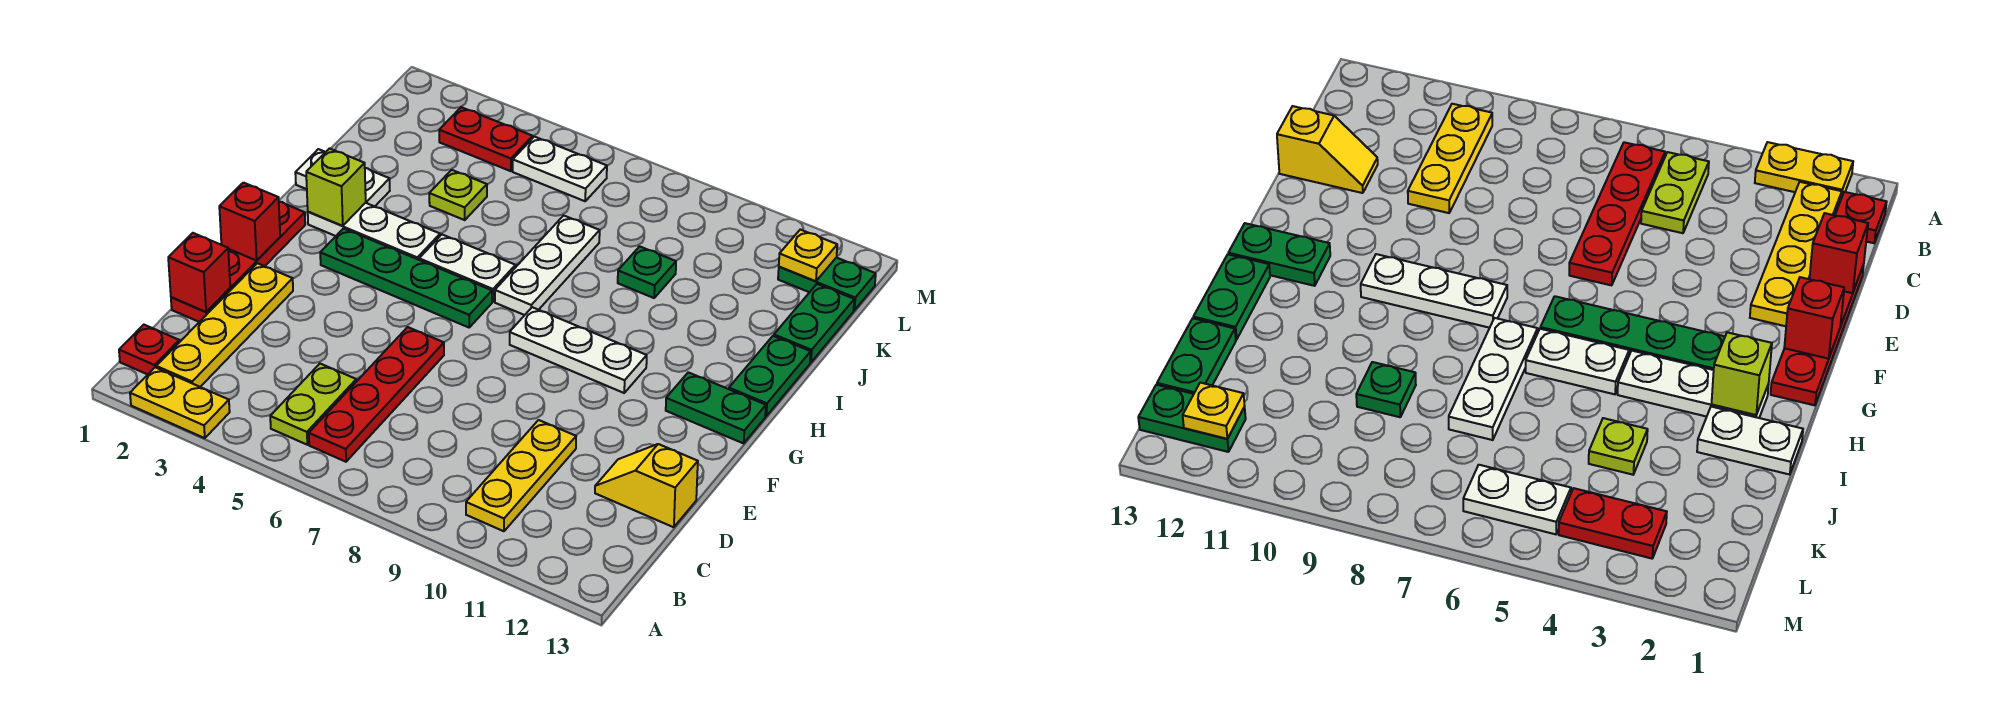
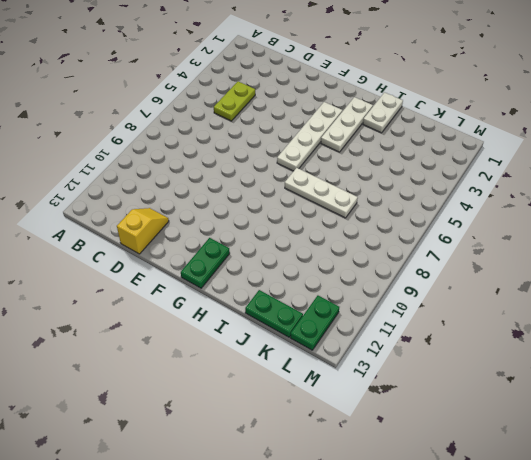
lime plate C4:C5 level 1 -> lime plate B5:C5 level 1
white plate G3:G6 level 1 -> green plate G3:G6 level 1
none -> yellow plate A2:A3 level 1
none -> red plate B1 level 1
none -> yellow plate B2:E2 level 1

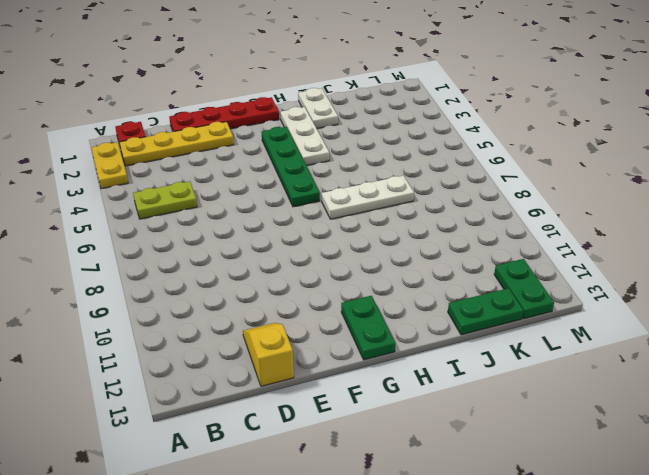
none -> red plate B6:E6 level 1
none -> yellow plate B10:D10 level 1
none -> white plate G8:G10 level 1

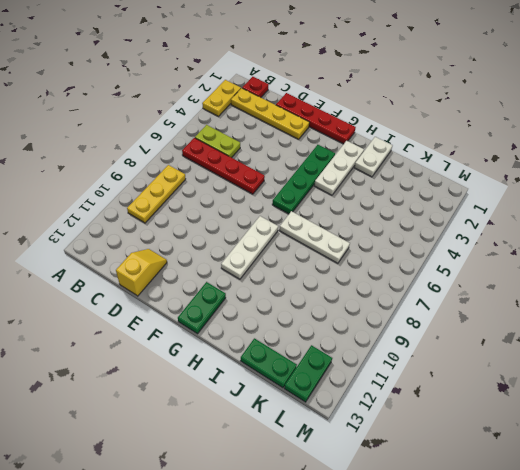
yellow plate B8:B10 level 1 -> yellow plate B10:D10 level 1
none -> white plate H5:H6 level 1
none -> green plate H13:I13 level 1
none -> lime plate J4 level 1

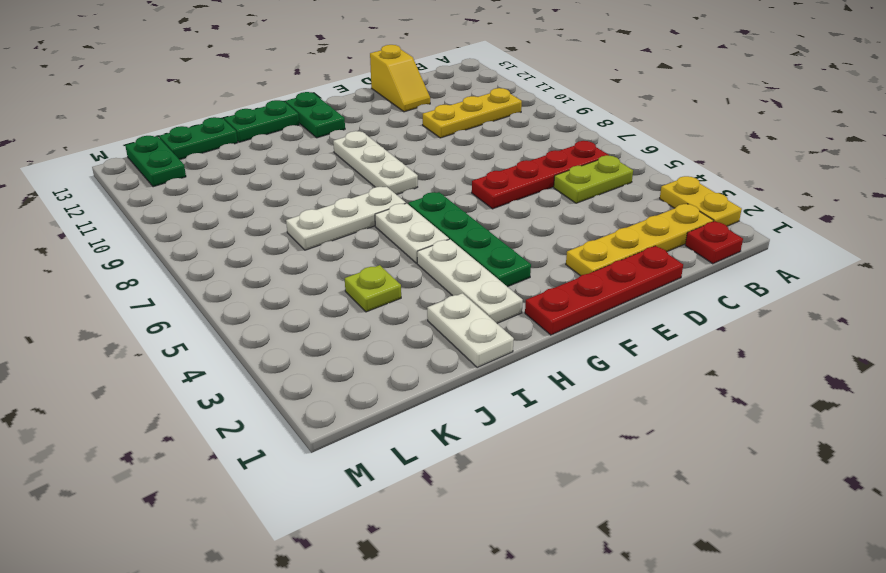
none -> green plate J9 level 1
none -> red plate L3:L4 level 1
none -> white plate L5:L6 level 1

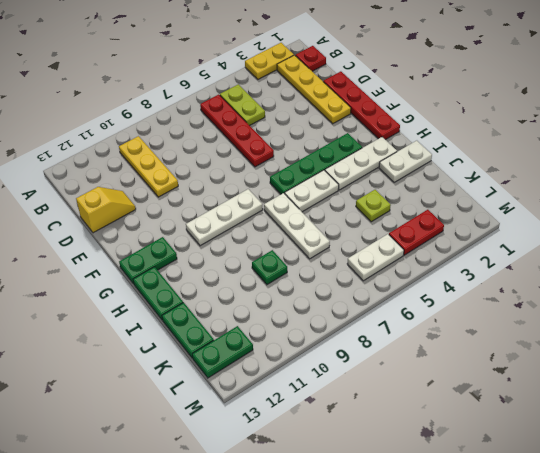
none -> red brick D1 level 2
none -> red brick F1 level 2
none -> lime brick H2 level 2

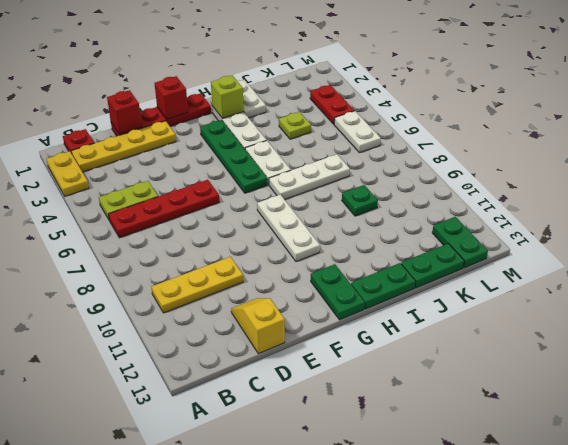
none -> yellow plate L12 level 2

